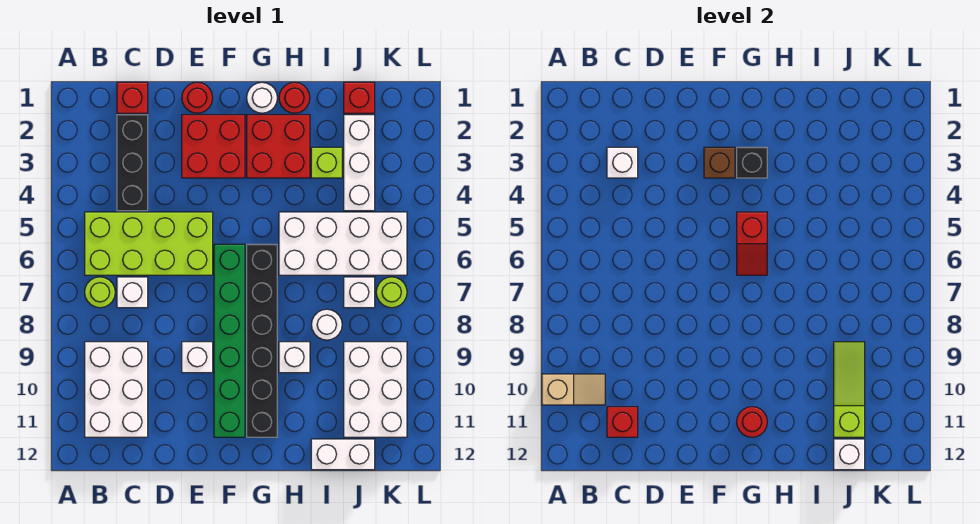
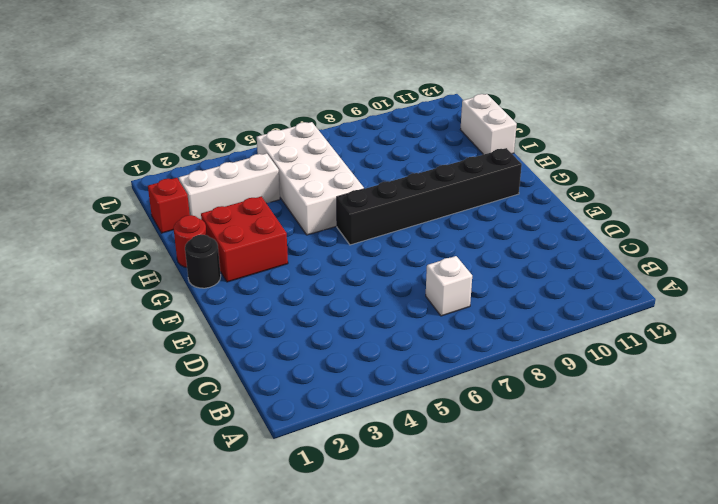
black round brick G1 level 1 -> white round brick G1 level 1
none -> lime brick B5:E6 level 1
none -> lime round brick B7 level 1
none -> white brick B9:C11 level 1
none -> red brick C1 level 1

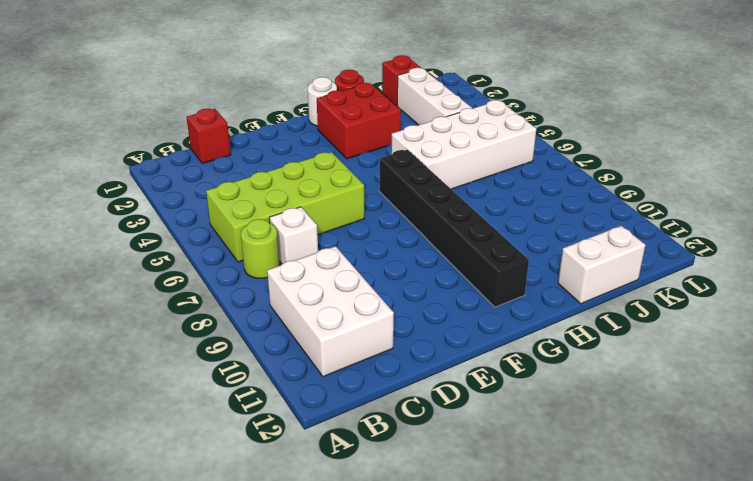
none -> black brick C2:C4 level 1
none -> red round brick E1 level 1
none -> red brick E2:F3 level 1
none -> white brick E9 level 1

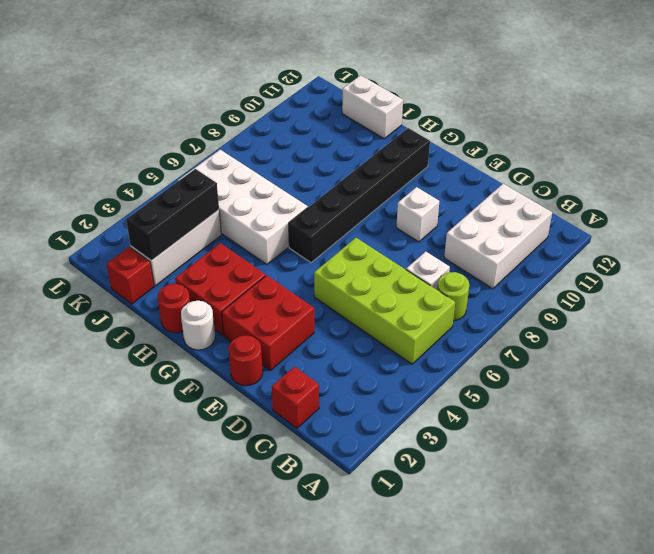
black brick J2:J4 level 2 -> black brick C2:C4 level 1
none -> green brick F6:F11 level 1
none -> white brick H9 level 1
none -> lime brick I3 level 1
none -> white round brick I8 level 1

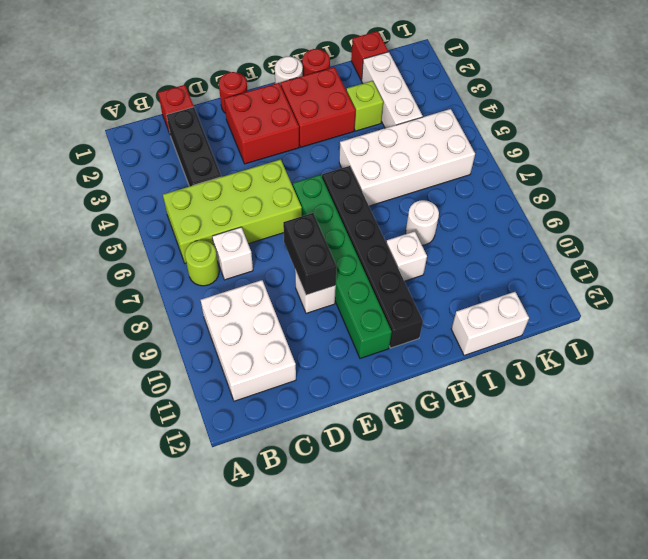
black brick E8:E9 level 2 -> none
none -> white brick J7 level 1
none -> white brick J9:K11 level 1
none -> lime round brick K7 level 1
none -> tan slope A10:B10 level 2 top A

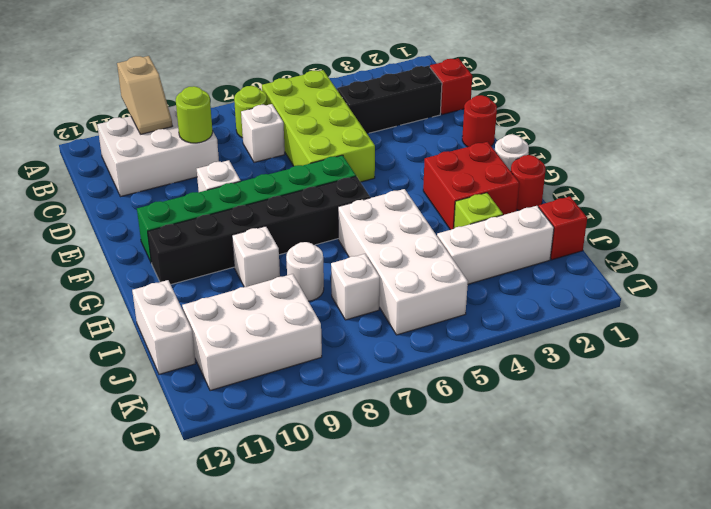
lime round brick C9 level 2 -> lime round brick K7 level 1
none -> red brick E2:F3 level 1
none -> white brick C3 level 2
none -> red brick C11 level 2
none -> brown brick F3 level 2

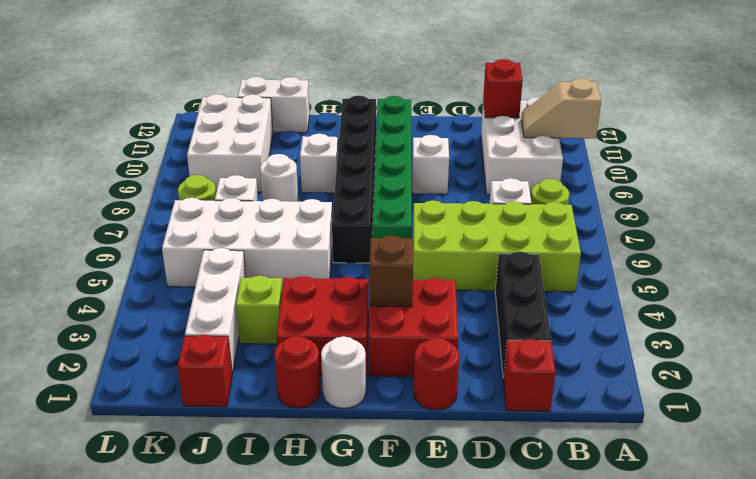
none -> white brick C3 level 2
none -> black brick G3 level 2
none -> red slope G5:G6 level 2 top 5
none -> red round brick G11 level 2

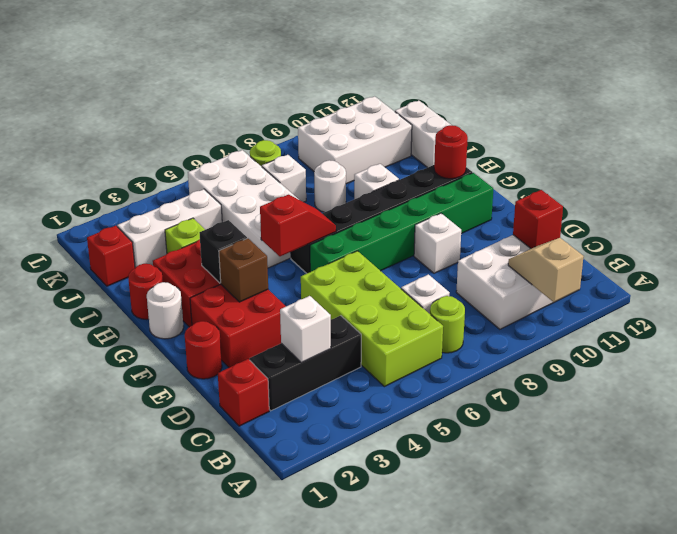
none -> lime slope J9:J11 level 2 top 11
none -> white brick J12 level 2

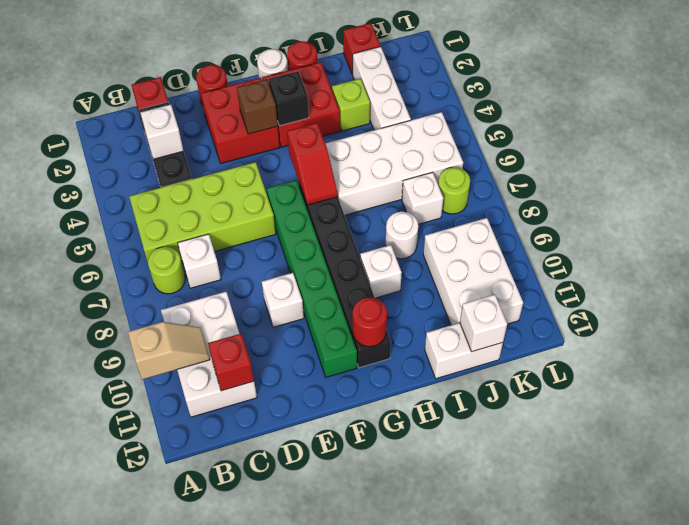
none -> lime slope J9:J11 level 2 top 11

